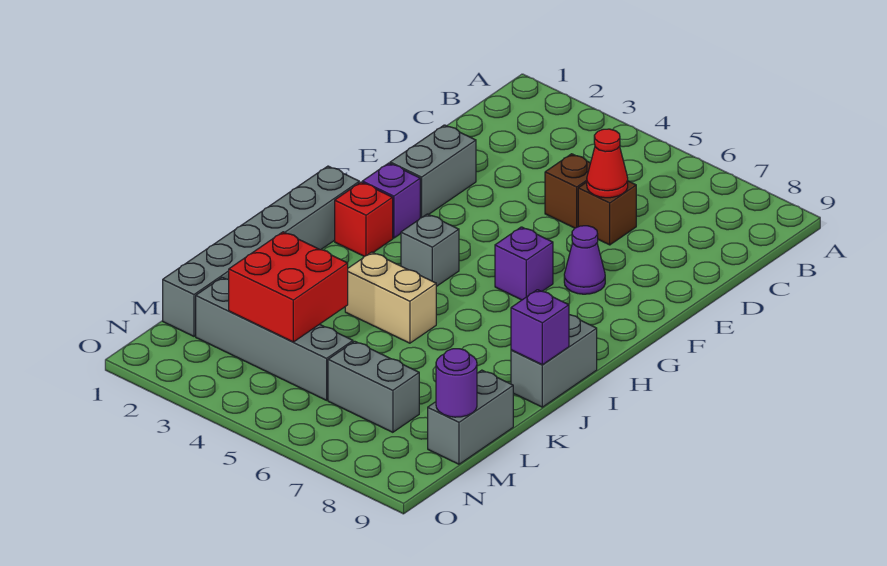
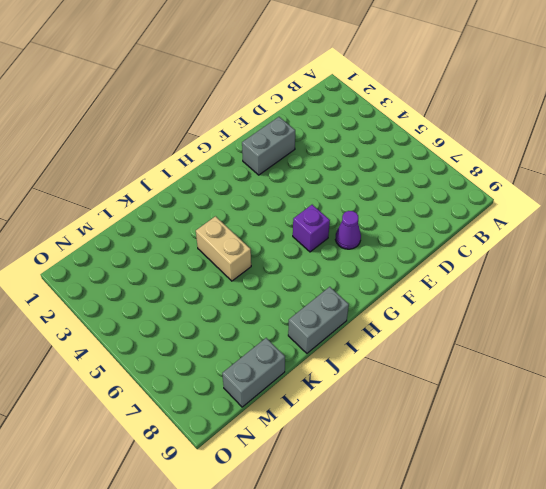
none -> brown brick D5 level 1
none -> brown brick D6 level 1
none -> purple brick G2 level 1

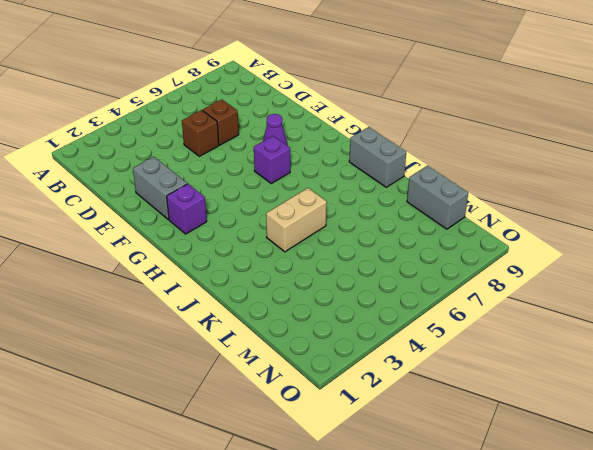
none -> grey brick H1:M1 level 1
none -> red brick H2 level 1
none -> grey brick H4 level 1

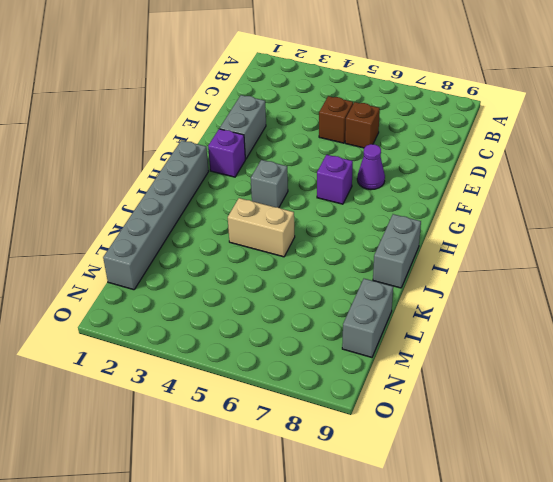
none -> red brick H2 level 1
none -> grey brick M2:M5 level 1
none -> grey brick M6:M7 level 1

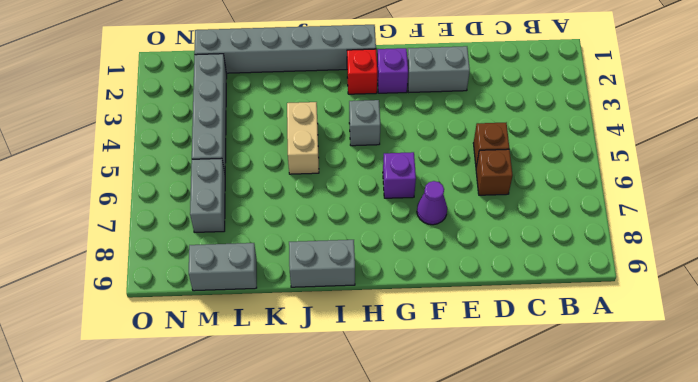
none -> red cone D6 level 2
none -> purple brick J9 level 2
none -> red brick L3:M4 level 2

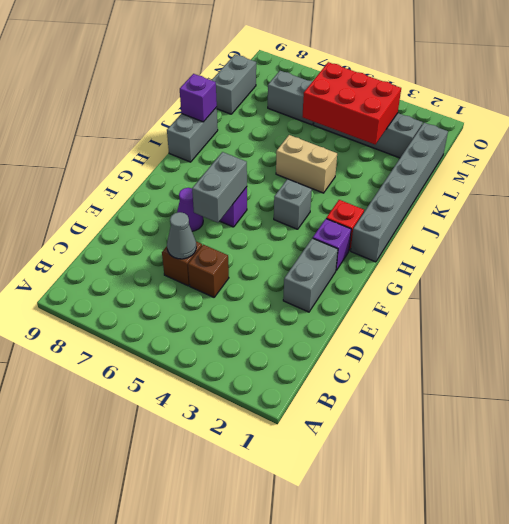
grey cone D6 level 2 -> red cone D6 level 2
grey brick F6:G6 level 2 -> none
red brick L3:M5 level 2 -> red brick L3:M4 level 2
none -> purple round brick M9 level 2

